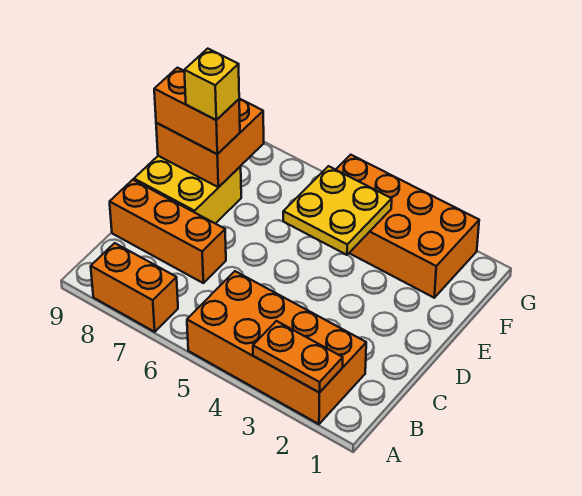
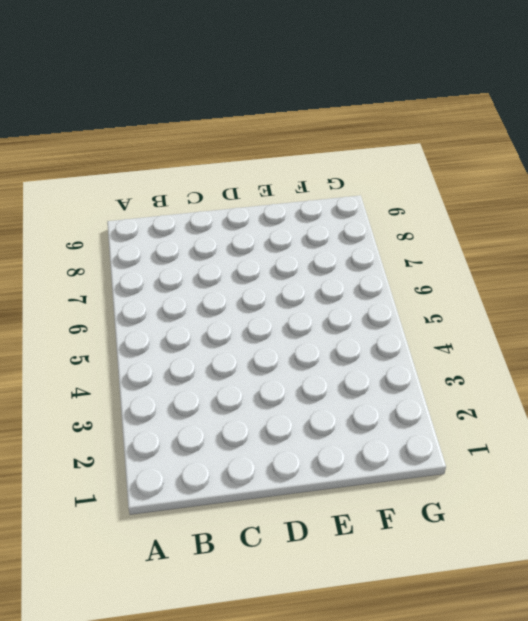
none -> orange brick A2:B5 level 1
none -> orange brick A7:A8 level 1

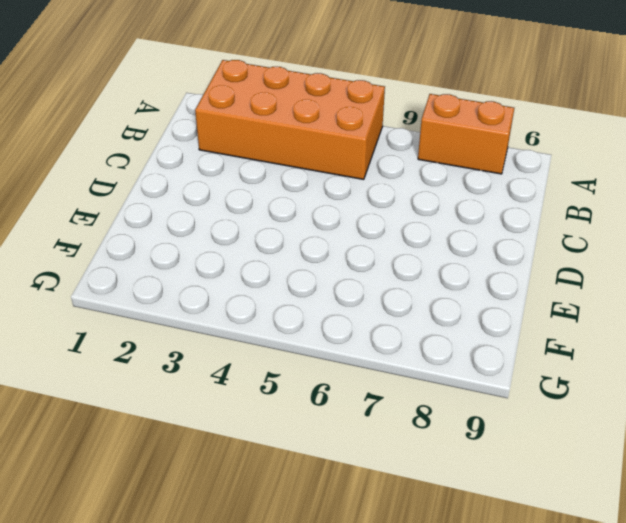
none -> orange brick C7:C9 level 1
none -> yellow brick D8:E9 level 1

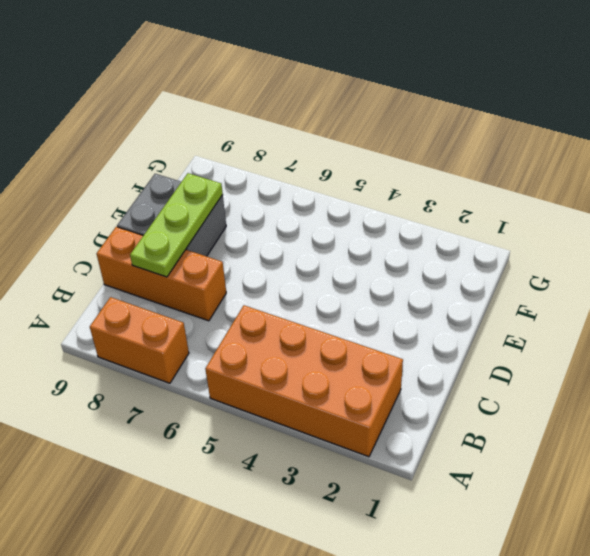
lime plate C8:E8 level 2 -> orange brick E8:F9 level 2
grey brick D8:E9 level 1 -> yellow brick D8:E9 level 1
none -> orange brick F2:G5 level 1
none -> orange plate A2:A3 level 2

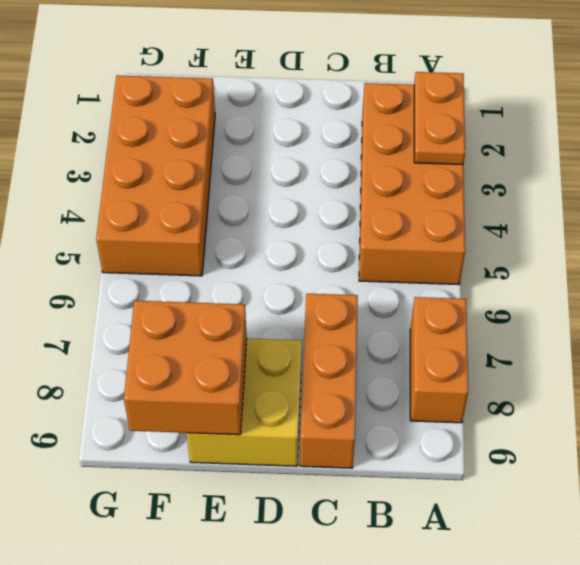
none -> yellow plate E4:F5 level 2
none -> orange brick E8:E9 level 3

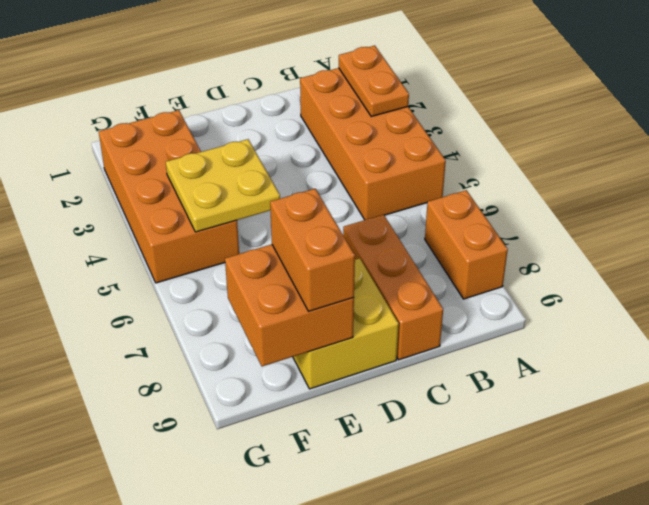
none -> yellow brick E8 level 4

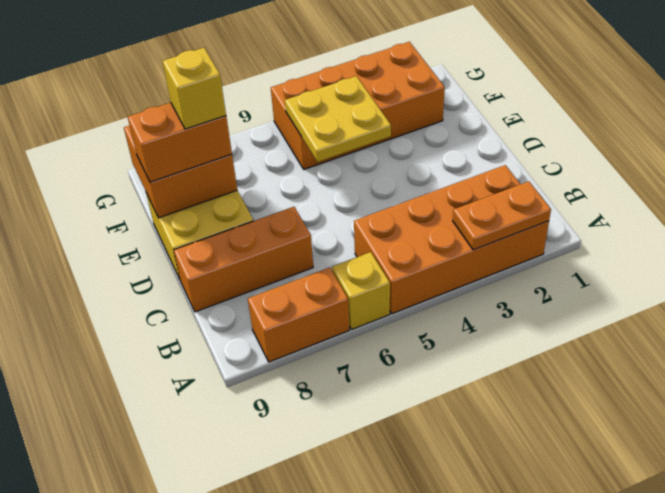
yellow brick A6 level 1 -> none

